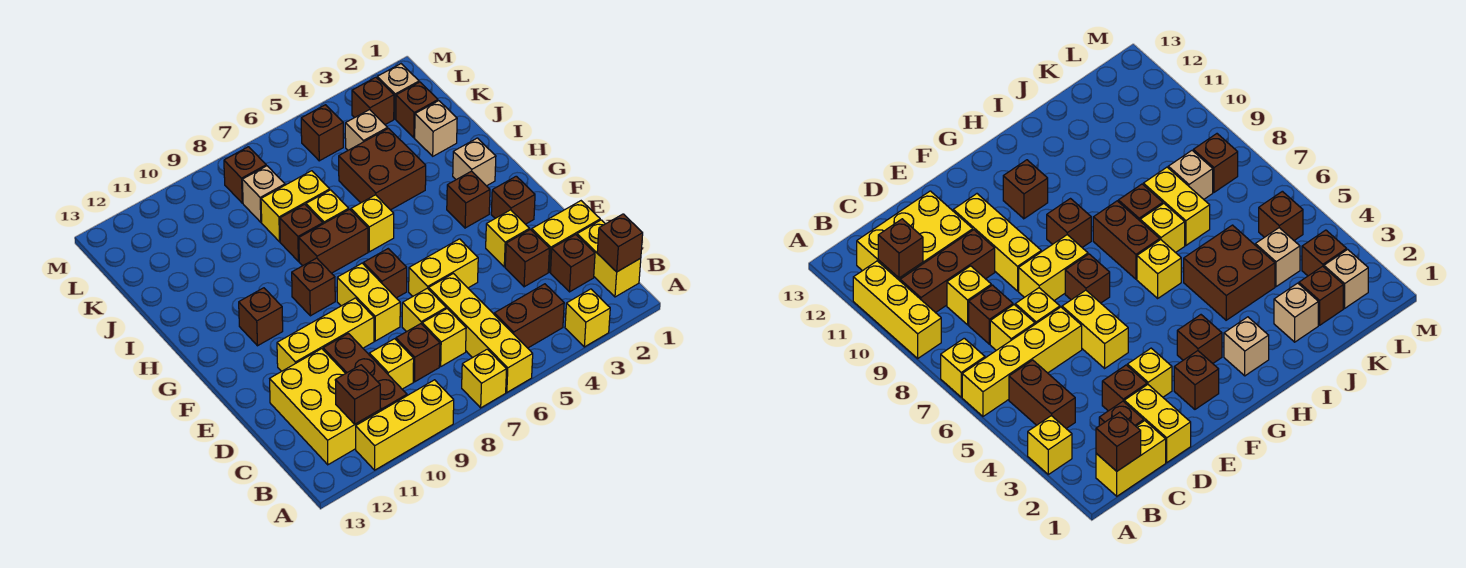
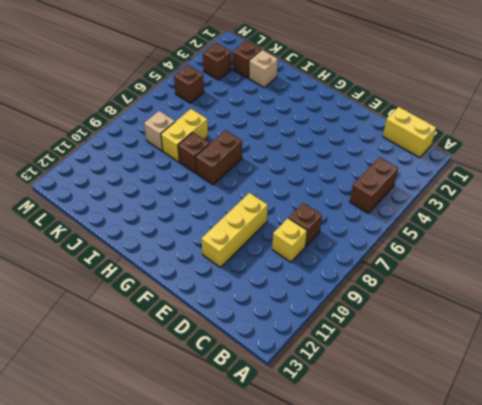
none -> yellow brick A3 level 1
none -> yellow brick A6:D6 level 1
none -> yellow brick A7 level 1
none -> yellow brick A9:A11 level 1

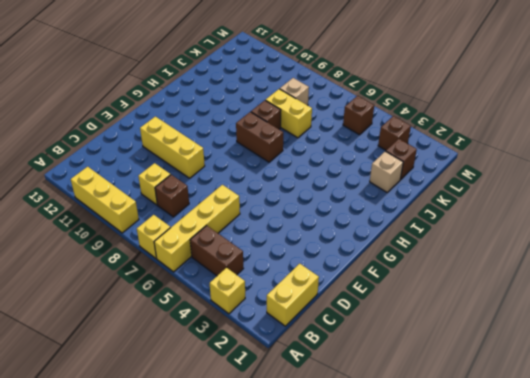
none -> brown brick B10:D10 level 1
none -> yellow brick B11:D12 level 1
none -> brown brick C2 level 1
none -> yellow brick C7 level 1

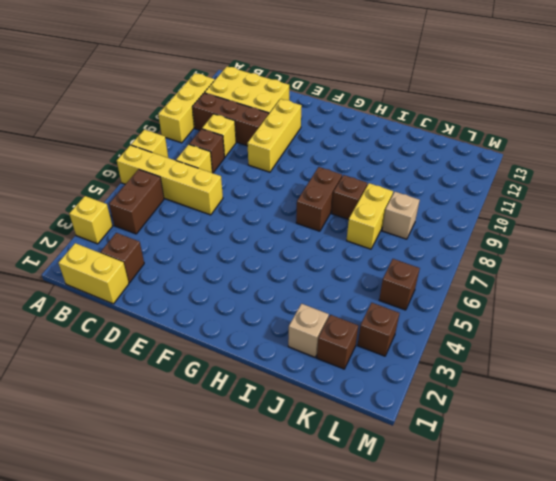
none -> yellow brick D1:D2 level 1
none -> brown brick D3 level 1
none -> yellow brick D7 level 1
none -> yellow brick E3 level 1

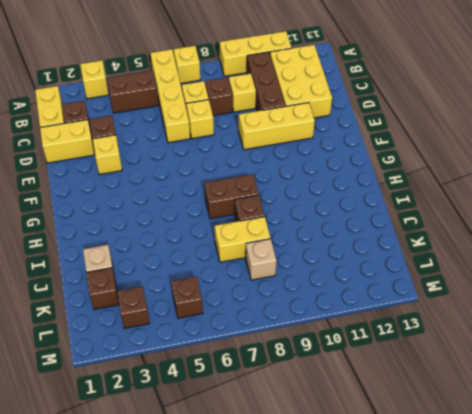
none -> yellow brick E5:E6 level 1
none -> yellow brick E8:F8 level 1
none -> brown brick F2 level 1
none -> brown brick F7 level 1

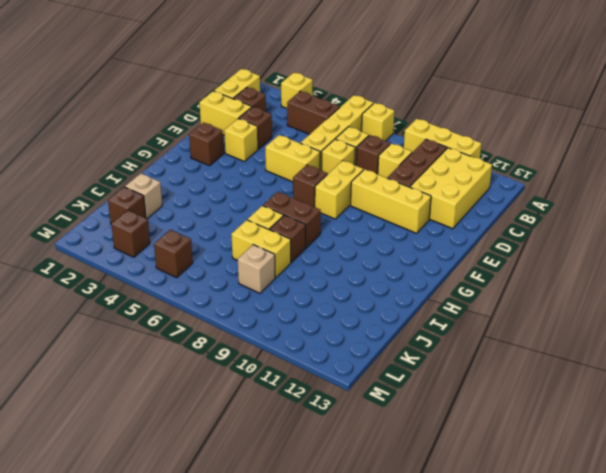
none -> brown brick G3 level 1
none -> brown brick G9 level 1
none -> brown brick G11 level 1
none -> tan brick H2 level 1

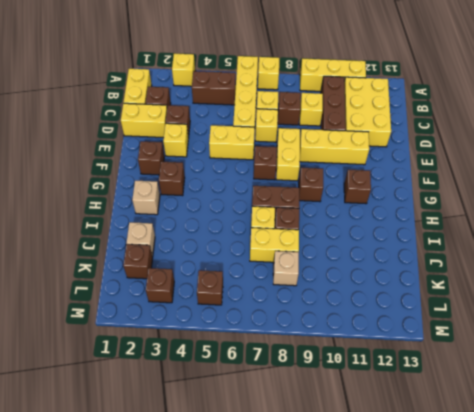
none -> yellow brick H6 level 1
none -> brown brick I4:J5 level 1
none -> tan brick K4 level 1
none -> tan brick L2 level 1

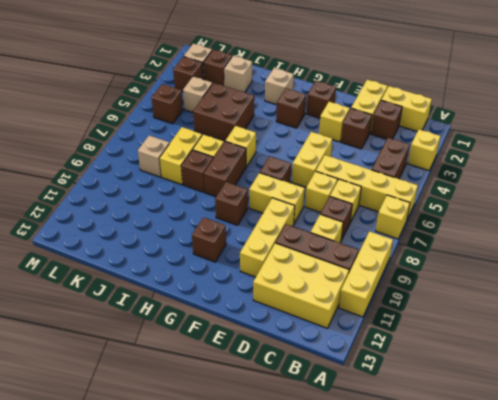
none -> brown brick L8 level 1
none -> brown brick B1 level 2
none -> brown brick B11 level 2

